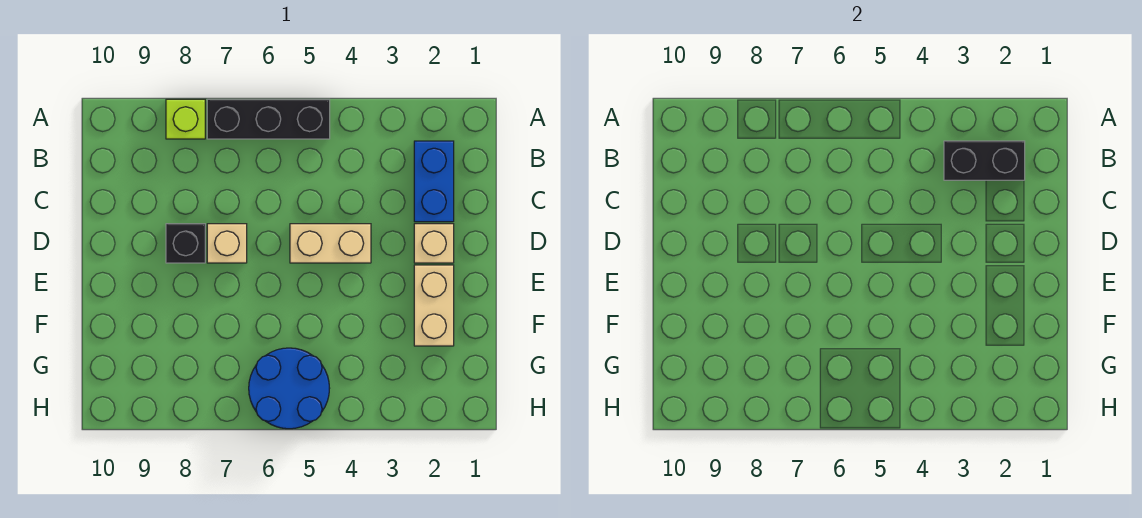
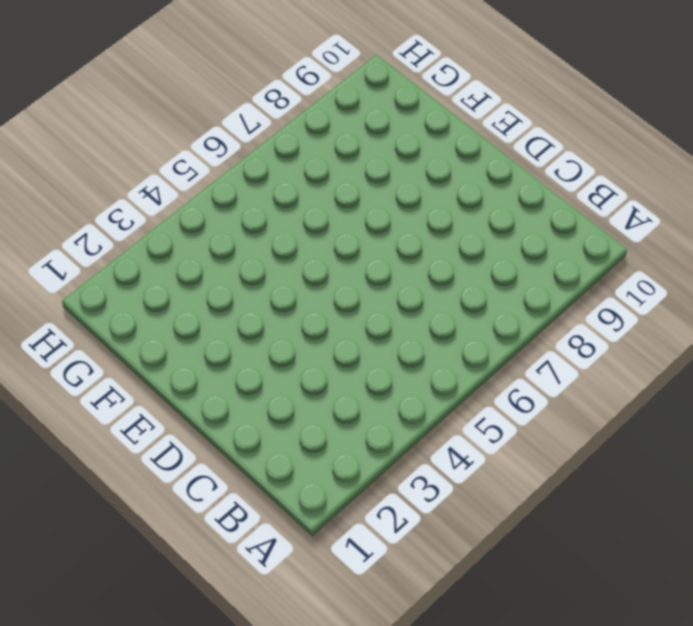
none -> black brick A5:A7 level 1
none -> lime brick A8 level 1

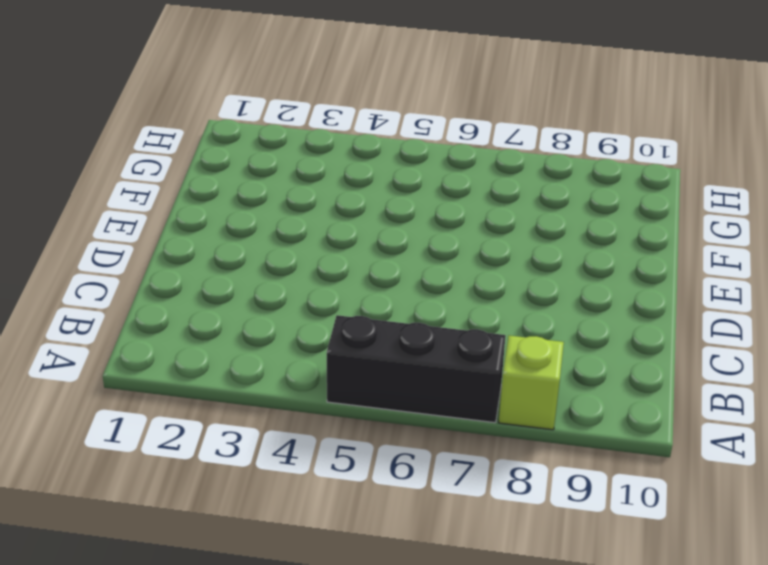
none -> blue brick B2:C2 level 1
none -> tan brick D2 level 1

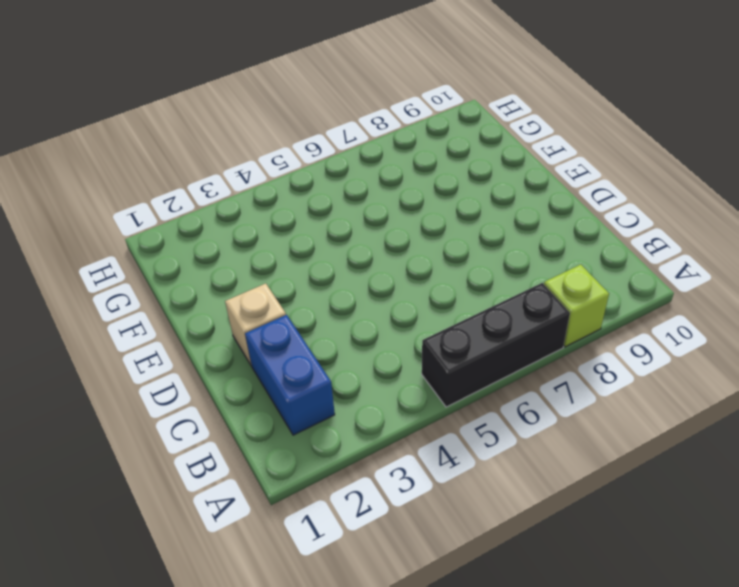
none -> tan brick D4:D5 level 1
none -> tan brick D7 level 1

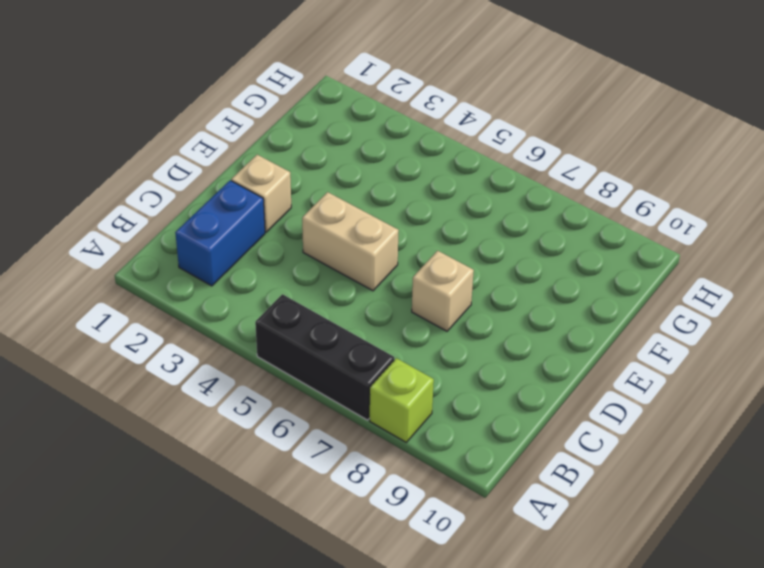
none -> black brick D8 level 1
none -> tan brick E2:F2 level 1

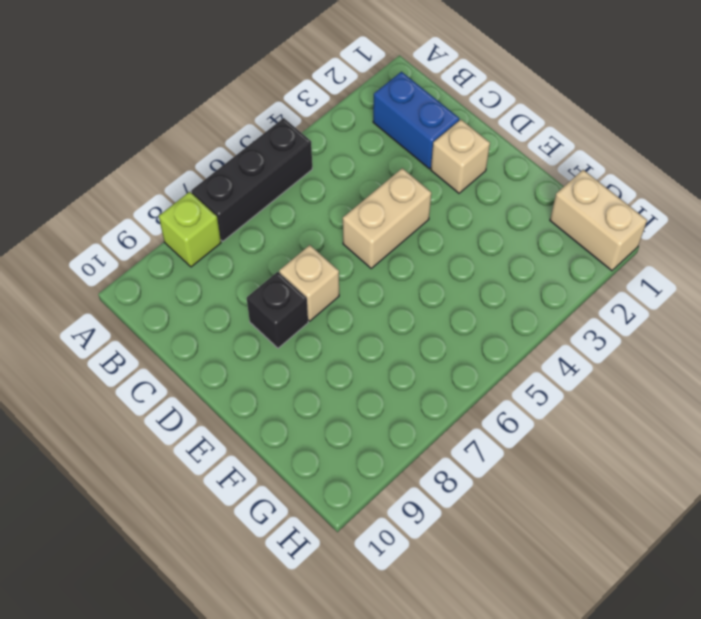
tan brick G1:H1 level 1 -> tan brick E2:F2 level 1
none -> blue round brick G5:H6 level 1
none -> black brick B2:B3 level 2

